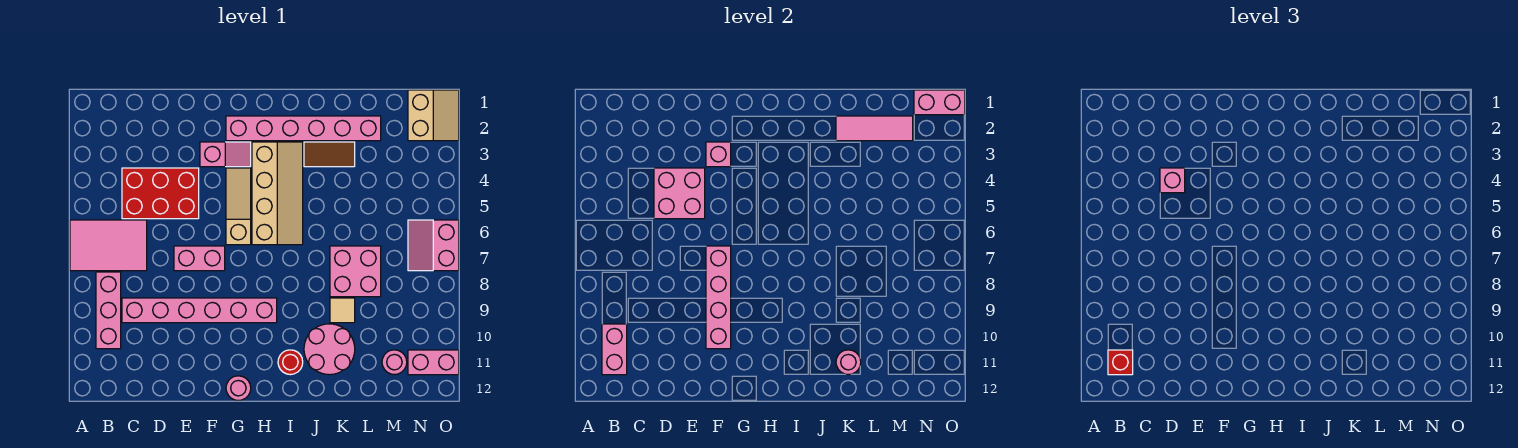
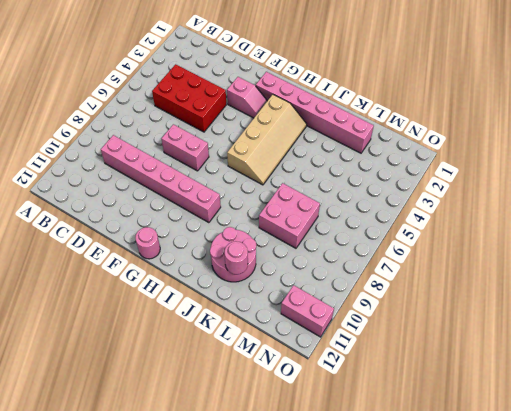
none -> pink tile A6:C7 level 1
none -> pink brick B8:B10 level 1
none -> tan slope G4:G6 level 1 top 6

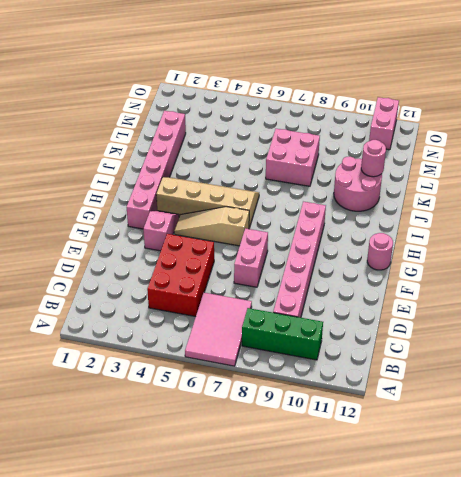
green brick B8:B10 level 1 -> pink brick B8:B10 level 1
none -> red round brick I11 level 1
none -> brown tile J3:K3 level 1
none -> tan tile K9 level 1

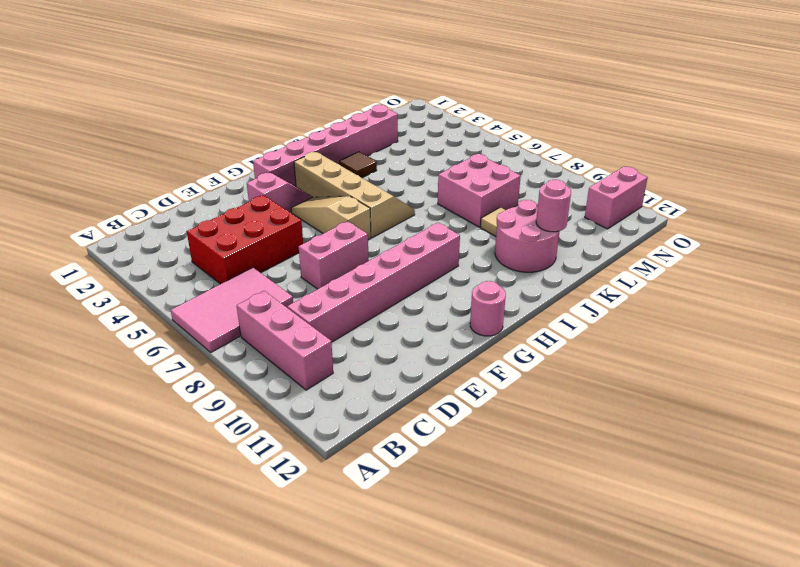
brown tile J3 level 1 -> brown tile J3:K3 level 1
none -> red round brick I11 level 1
none -> pink round brick M11 level 1
none -> tan slope N1:O2 level 1 top N

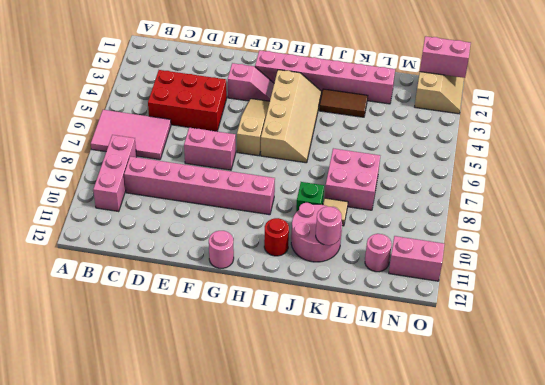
green brick J9 level 1 -> none
none -> pink slope N6:O7 level 1 top O
none -> pink brick B10:B11 level 2
none -> pink brick D4:E5 level 2

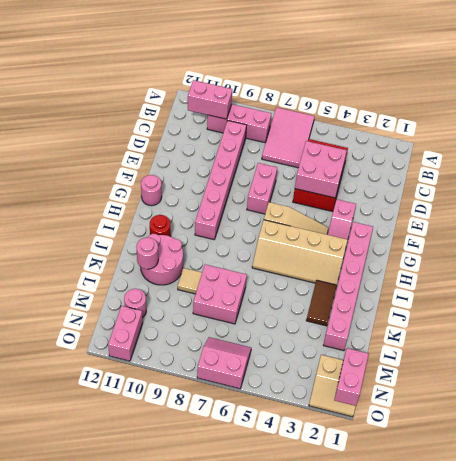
none -> pink brick F3 level 2
none -> pink brick F7:F10 level 2
none -> pink tile K2:M2 level 2

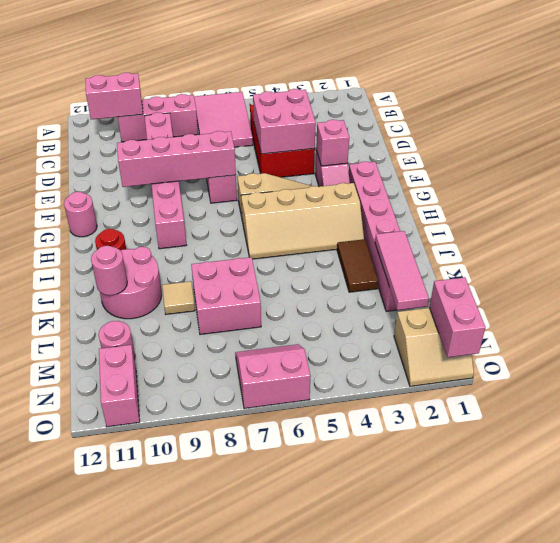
none -> red brick B11 level 3
none -> pink brick D4 level 3

